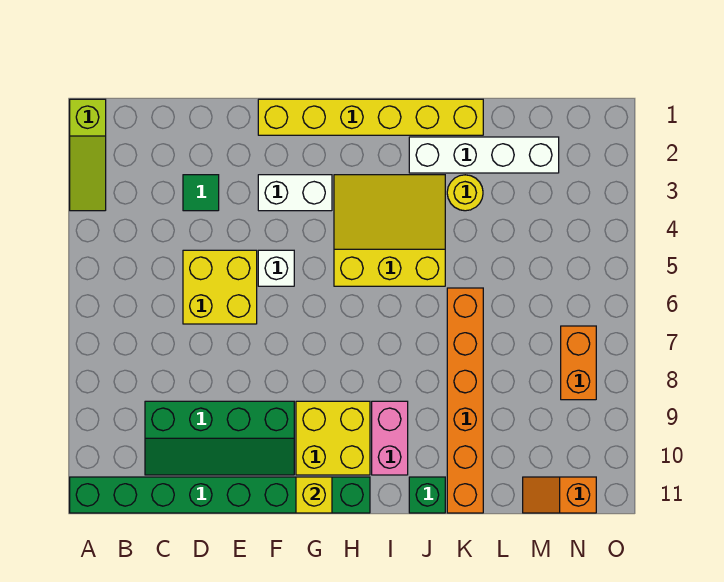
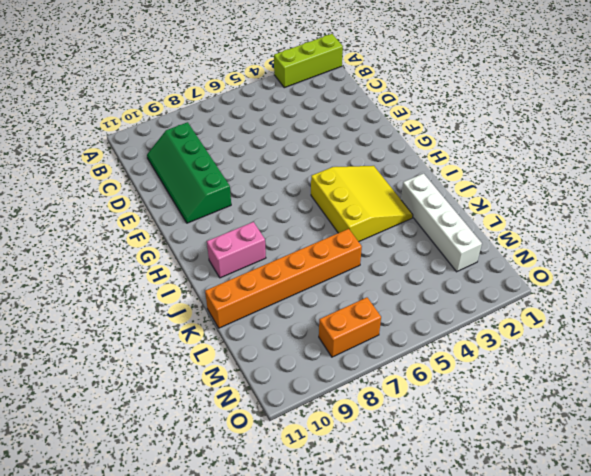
lime brick A1:A3 level 1 -> lime slope A1:A3 level 1 top 1
none -> green brick A11:H11 level 1
none -> green tile D3 level 1
none -> yellow brick D5:E6 level 1

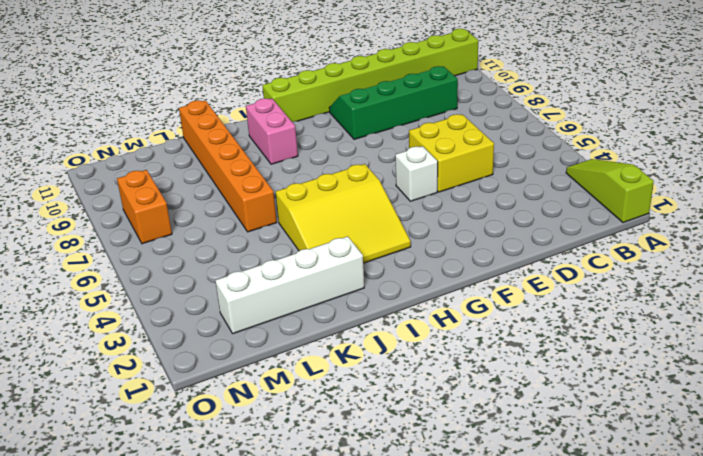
lime brick A11:H11 level 1 -> green brick A11:H11 level 1
none -> green tile D3 level 1
none -> yellow brick F1:K1 level 1
none -> white brick F3:G3 level 1

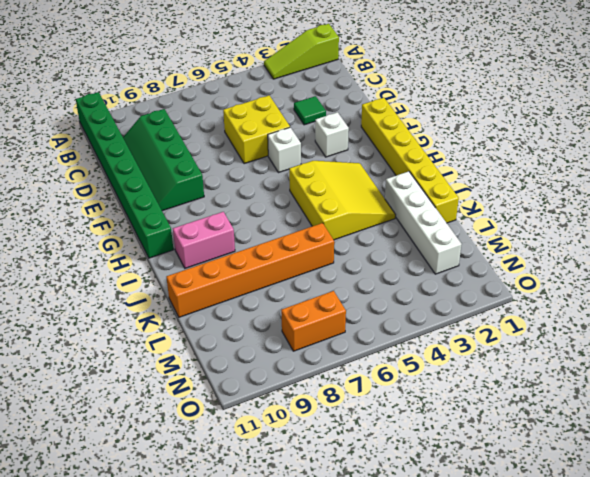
white brick F3 level 1 -> white brick F3:G3 level 1
none -> yellow brick G9:H10 level 1
none -> green brick J11 level 1
none -> yellow round brick K3 level 1

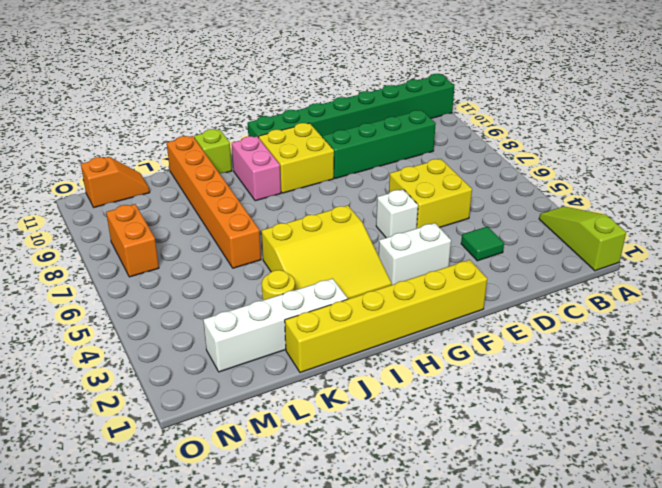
lime brick J11 level 1 -> green brick J11 level 1
none -> yellow brick G11 level 2

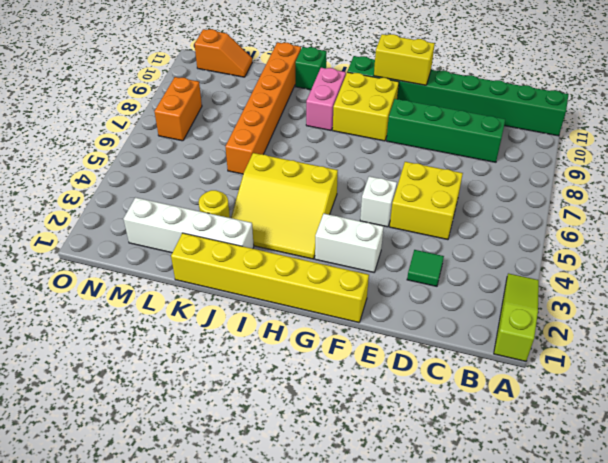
yellow brick F11:G11 level 2 -> yellow brick G11 level 2

